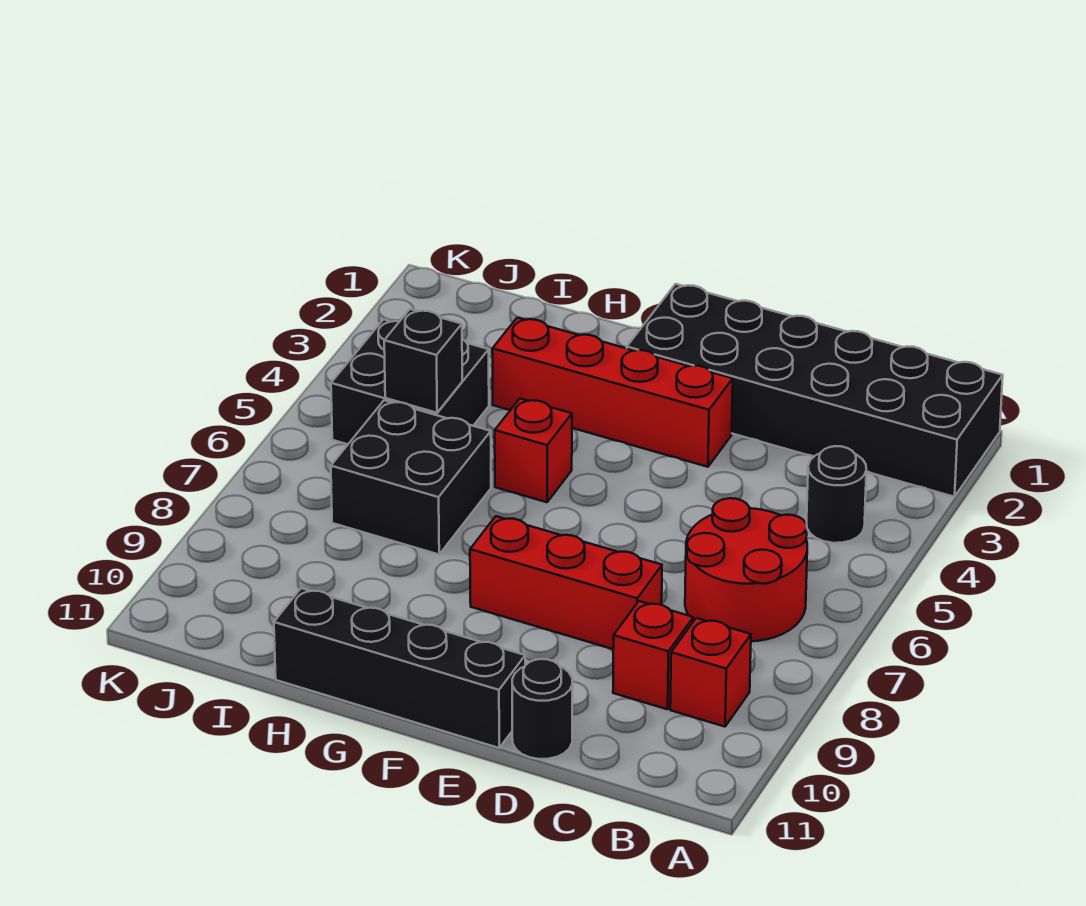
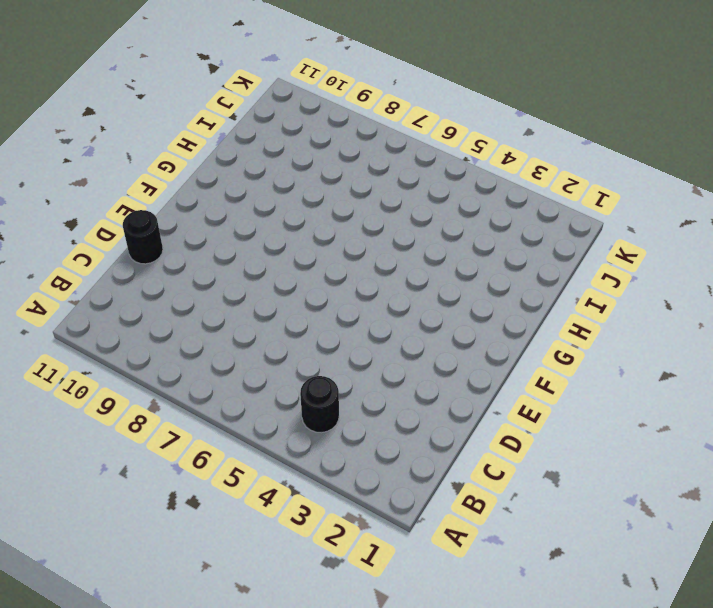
none -> black brick A1:F2 level 1
none -> red round brick B6:C7 level 1
none -> red brick B9 level 1

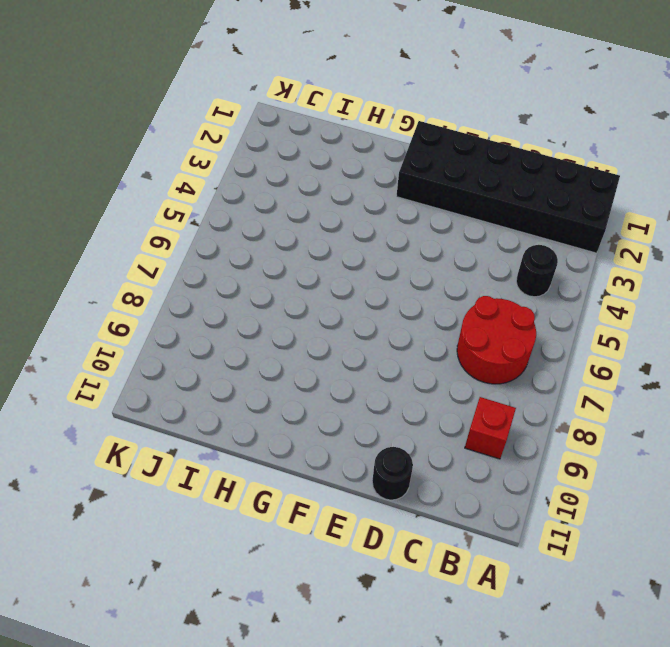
none -> red brick C9 level 1
none -> red brick D8:F8 level 1
none -> red brick E3:H3 level 1

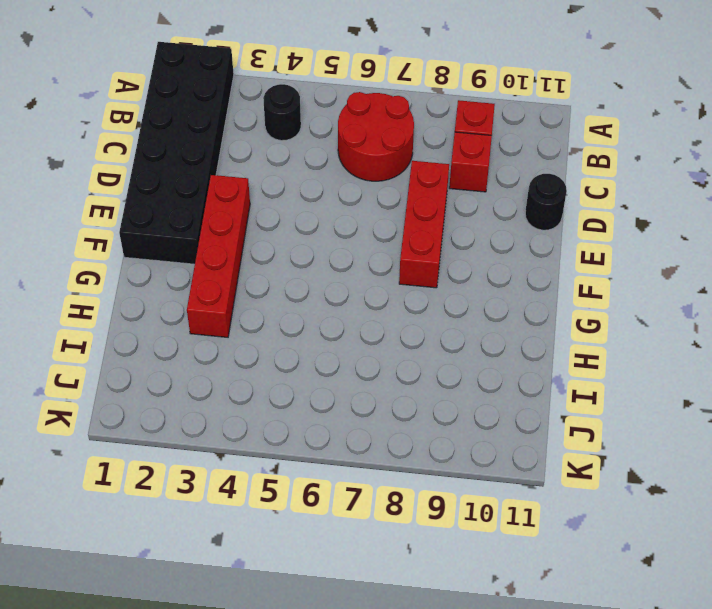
none -> black brick E11:H11 level 1
none -> red brick G5 level 1
none -> black brick H6:I7 level 1

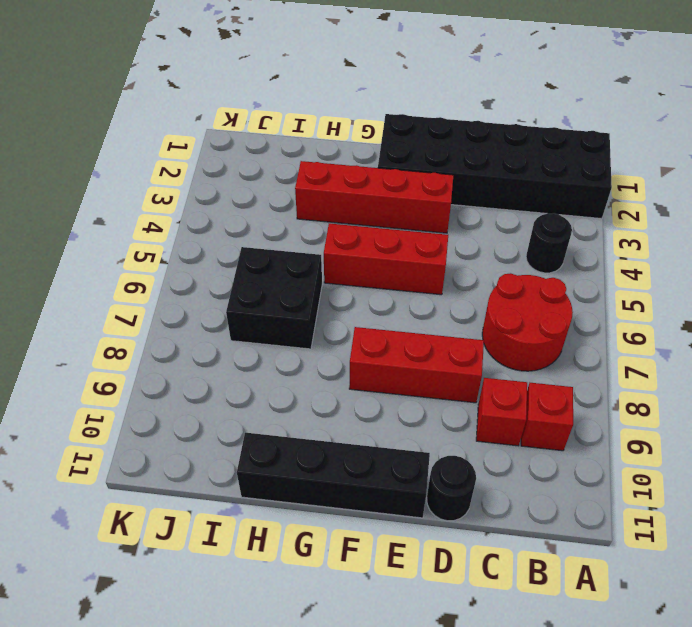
red brick E5:G5 level 1 -> red brick G5 level 1
none -> black brick I4:J5 level 1
none -> black brick I5 level 2

